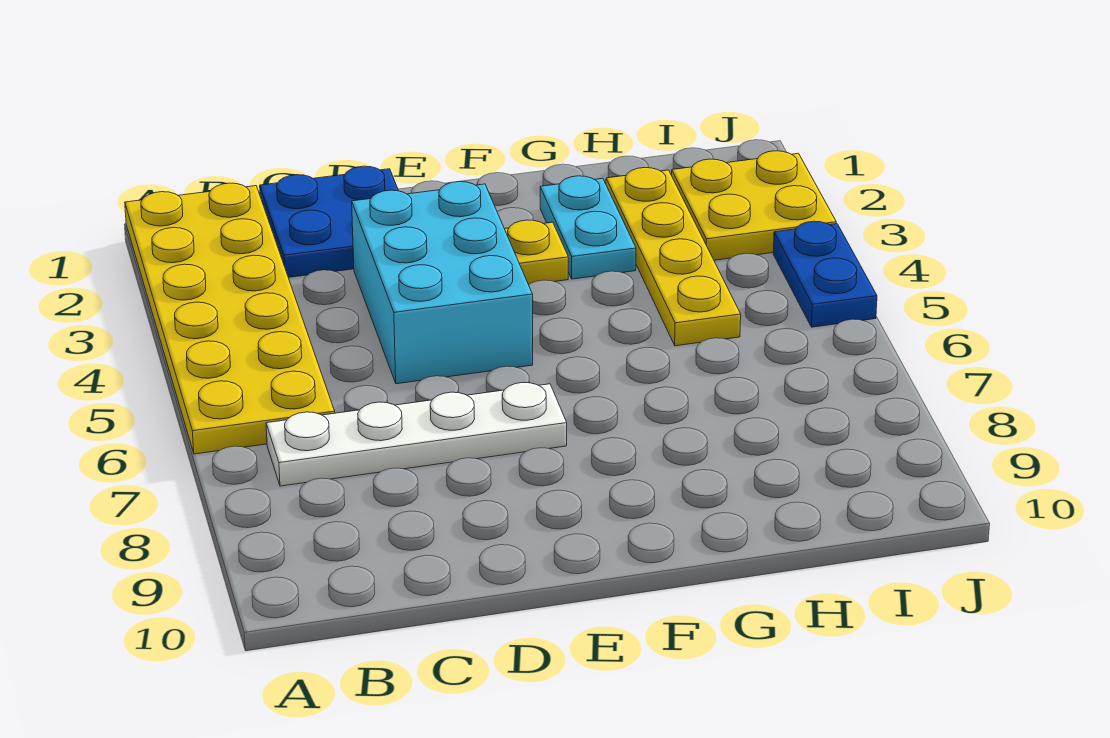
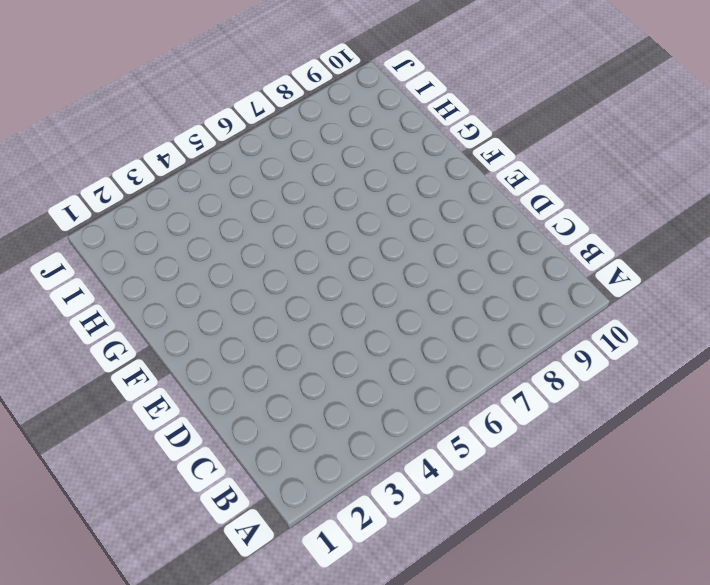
none -> yellow plate A1:B6 level 1
none -> white plate B7:E7 level 1

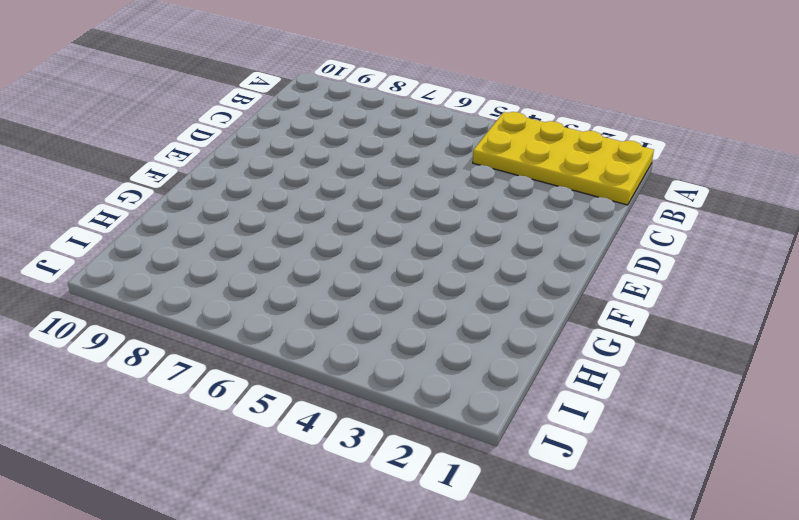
yellow plate A1:B4 level 1 -> yellow plate A1:B6 level 1
none -> white plate B7:E7 level 1
none -> blue plate C1:D2 level 1

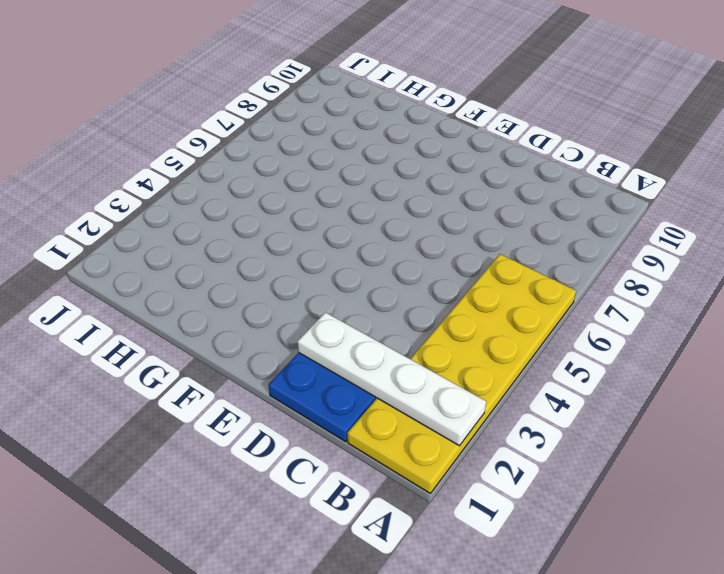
white plate A2:D2 level 2 -> white plate B7:E7 level 1
none -> cyan brick D3:E5 level 1
none -> yellow plate F3 level 1

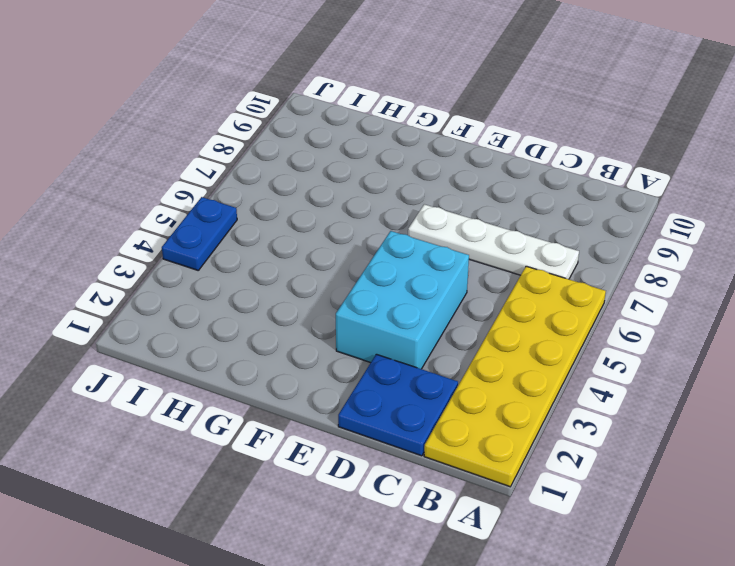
none -> yellow plate F3 level 1
none -> cyan plate G2:G3 level 1

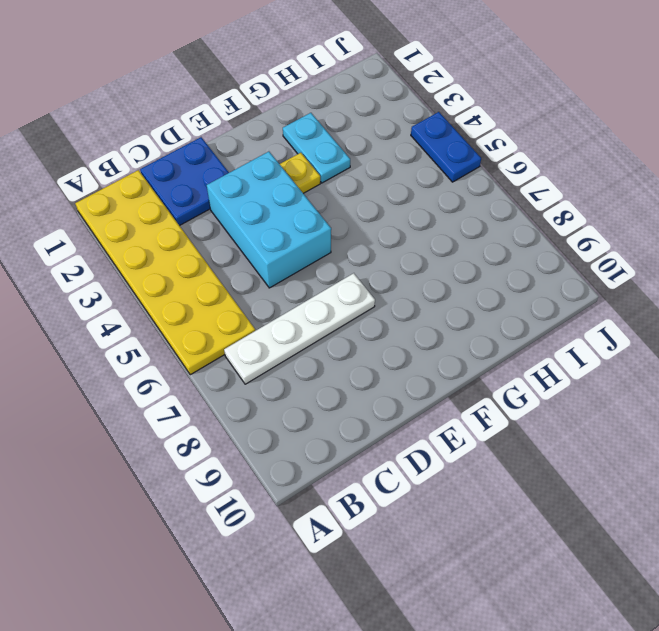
none -> yellow plate H2:H5 level 1
none -> yellow plate I2:J3 level 1

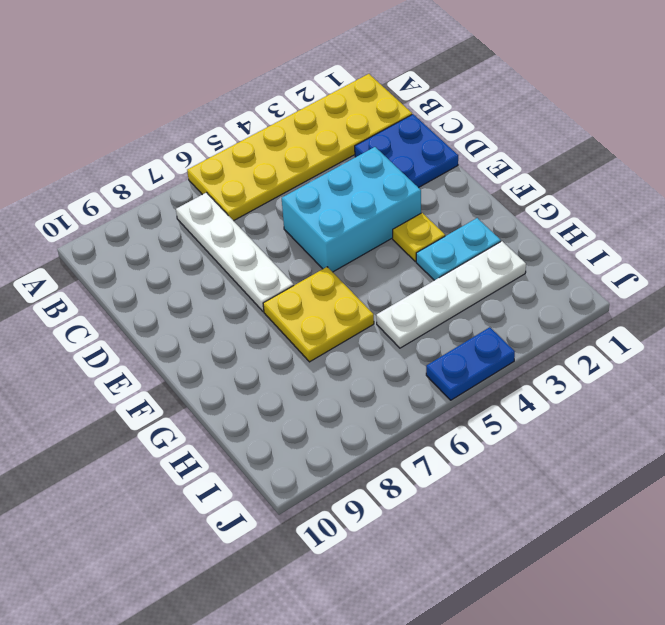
yellow plate F6:G7 level 1 -> yellow plate I2:J3 level 1
white plate H2:H5 level 1 -> yellow plate H2:H5 level 1

